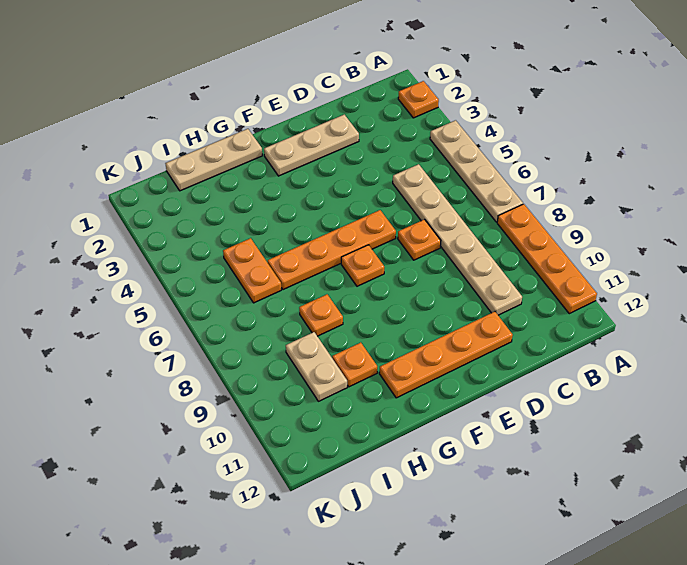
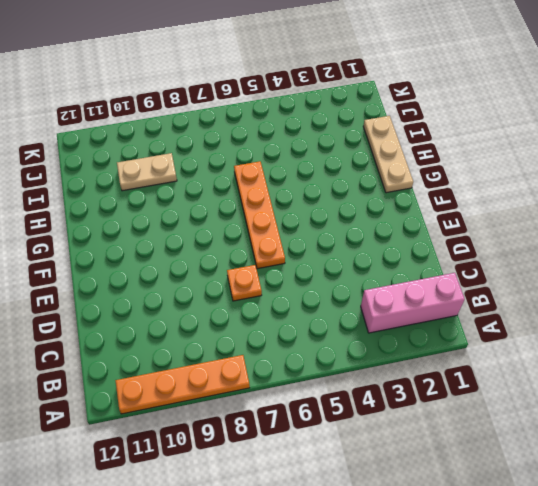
pink brick B1:B3 level 1 -> none
none -> orange plate A2 level 1
none -> tan plate A4:A7 level 1
none -> tan plate C5:C10 level 1

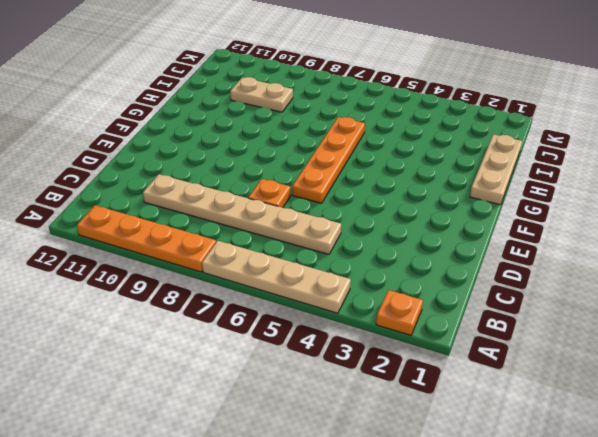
none -> tan plate D2:F2 level 1
none -> orange plate D11:G11 level 1
none -> orange plate F7 level 1

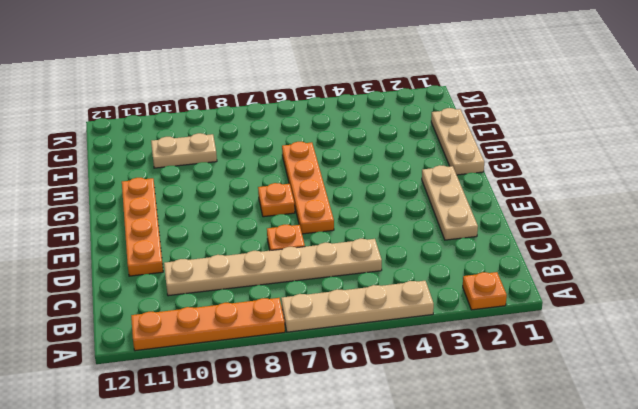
none -> orange plate H8 level 1
none -> orange plate H10 level 1
none -> orange plate I5:I6 level 1

